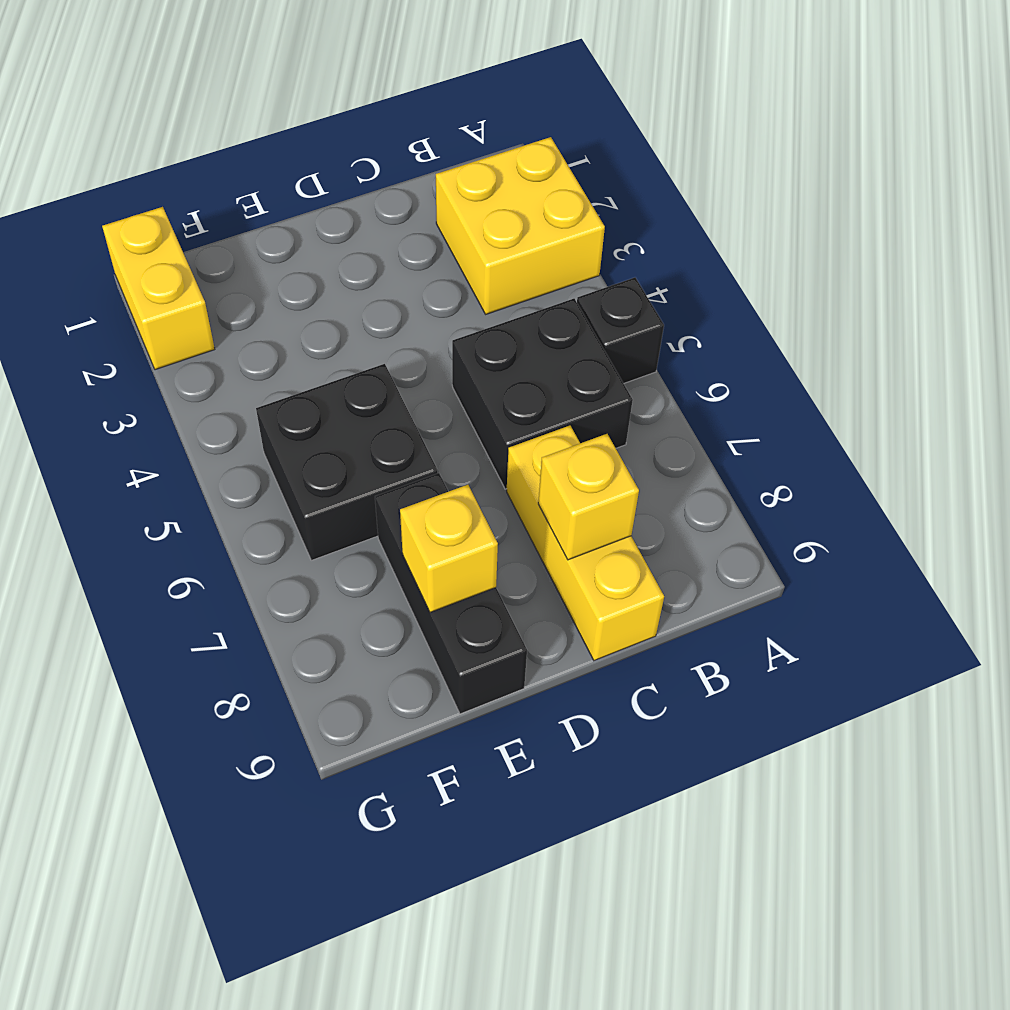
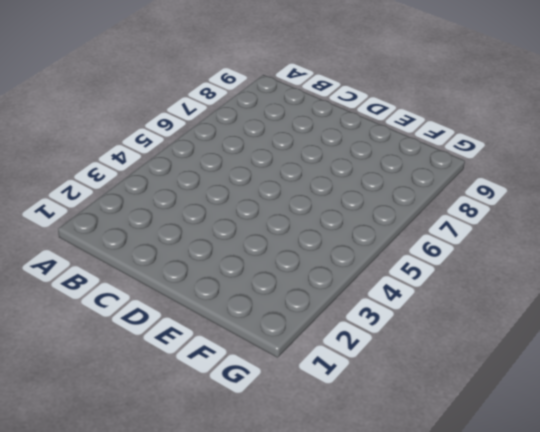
none -> yellow brick A2:B3 level 1
none -> black brick A5 level 1

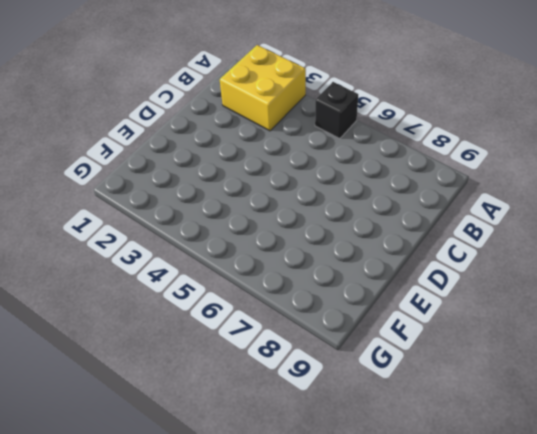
none -> black brick B5:C6 level 1
none -> yellow brick C7:C9 level 1

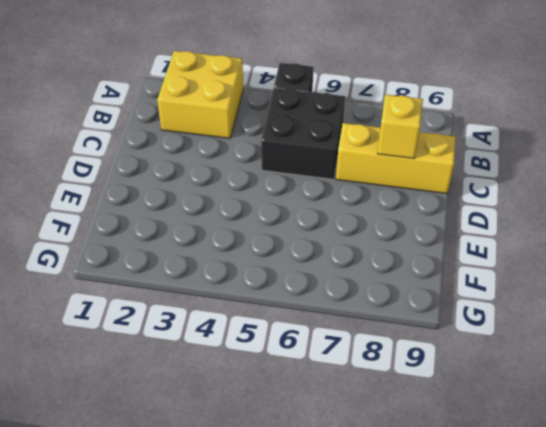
none -> black brick E5:F6 level 1
none -> black brick E7:E9 level 1

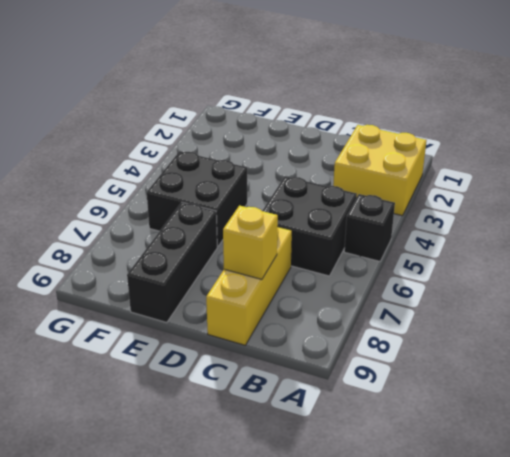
none -> yellow brick G1:G2 level 1
none -> yellow brick E8 level 2

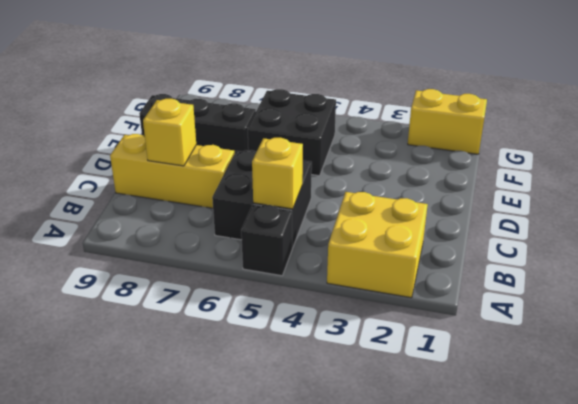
yellow brick B5 level 2 -> yellow brick E8 level 2

